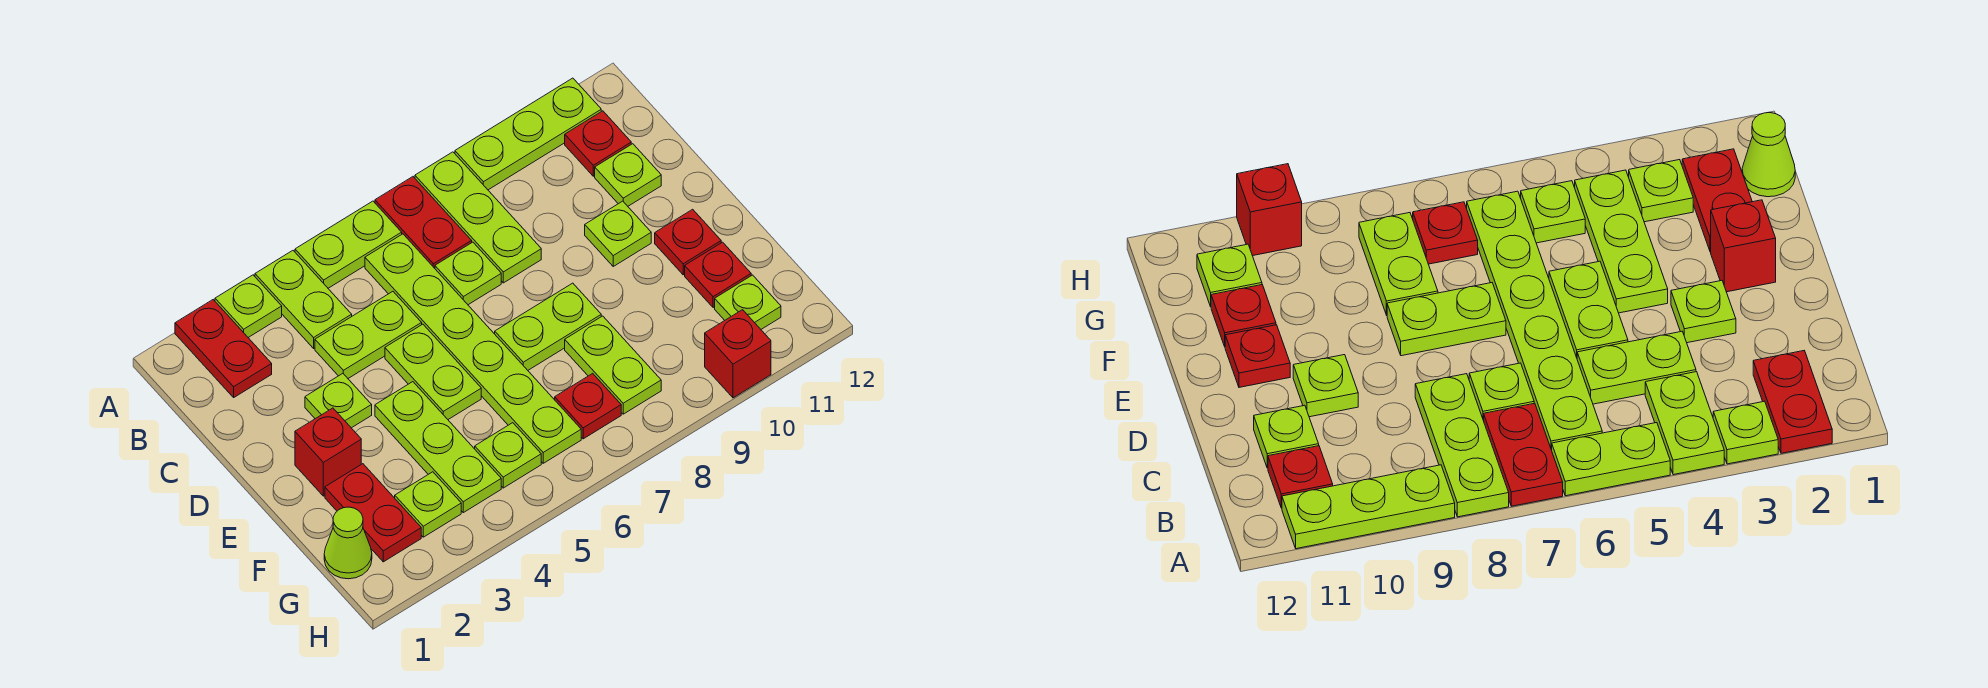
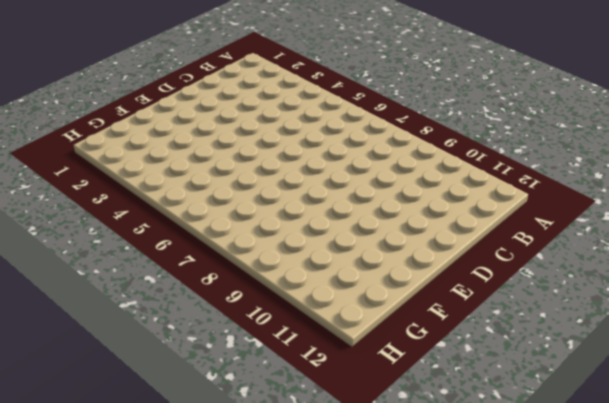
none -> red plate A2:B2 level 1
none -> lime plate A3 level 1
none -> lime plate A4:B4 level 1

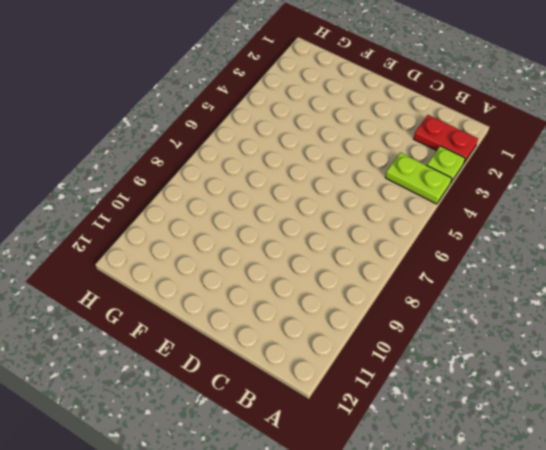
none -> lime plate A5:A6 level 1
none -> red plate A7:B7 level 1
none -> lime plate A8:C8 level 1

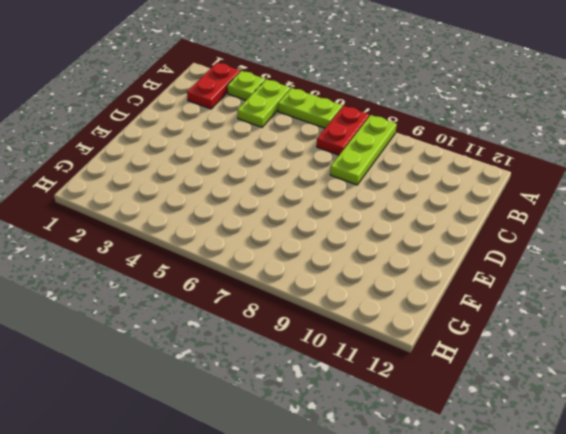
none -> lime plate A9:A11 level 1
none -> lime plate B6:G6 level 1
none -> red plate B11 level 1

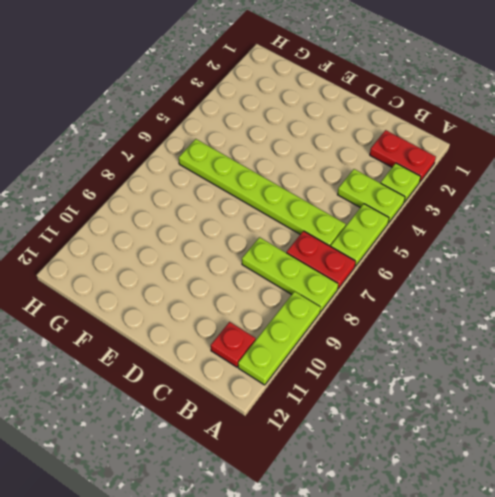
none -> lime plate C4:C5 level 1
none -> lime plate C7 level 1
none -> lime plate C11 level 1

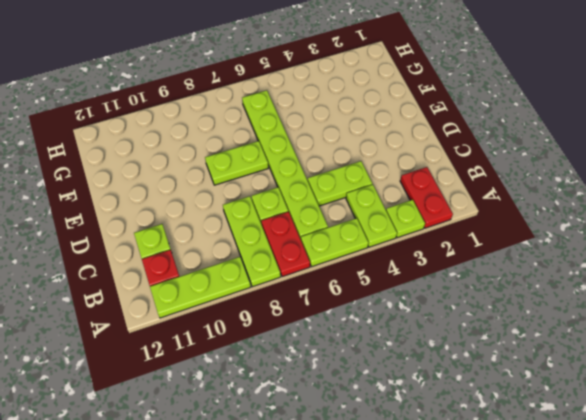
none -> lime plate D3 level 1
none -> lime plate D5:E5 level 1
none -> lime plate D10 level 1

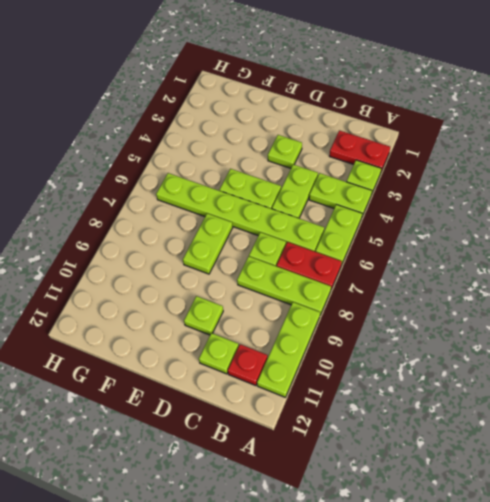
none -> red brick E2 level 1
none -> lime plate E4:G4 level 1
none -> red plate E11 level 1

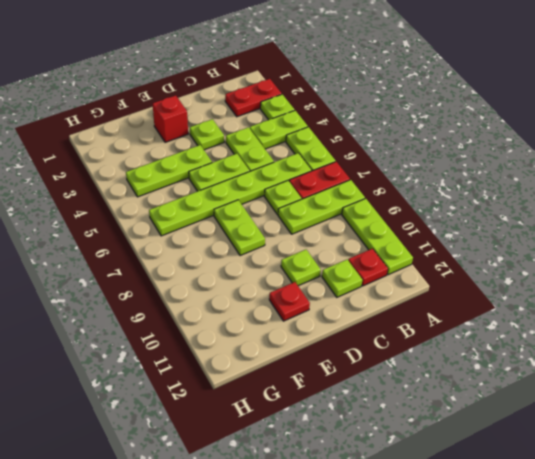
none -> red plate F2:G2 level 1
none -> lime plate F8:G8 level 1
none -> red plate F11 level 1

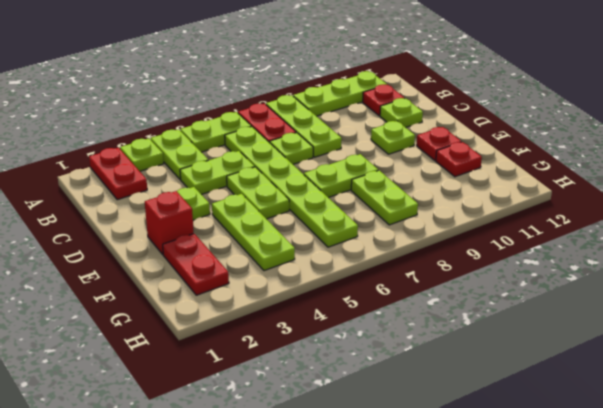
none -> lime cone G1 level 1
none -> lime plate G3 level 1
none -> lime plate G5 level 1

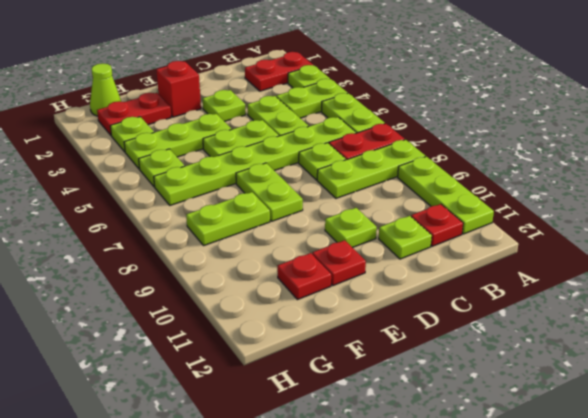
none -> red plate G7 level 1
none -> lime plate G11 level 1
none -> red brick H10 level 1

